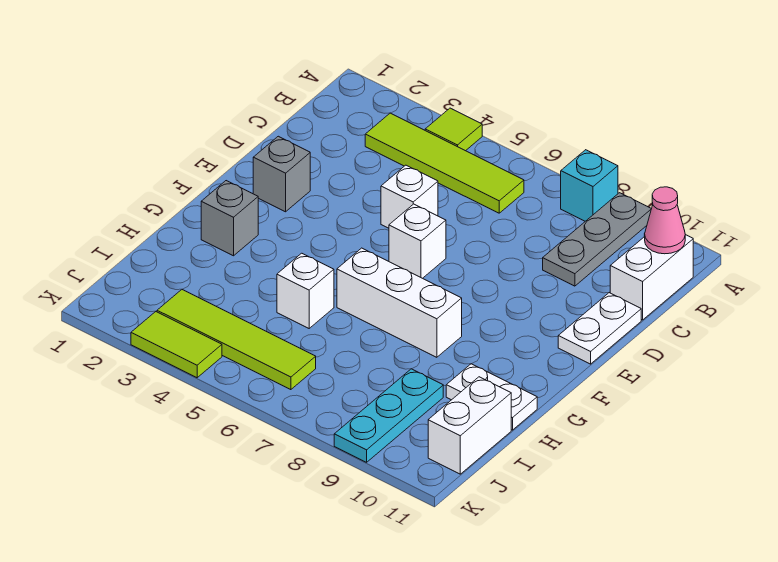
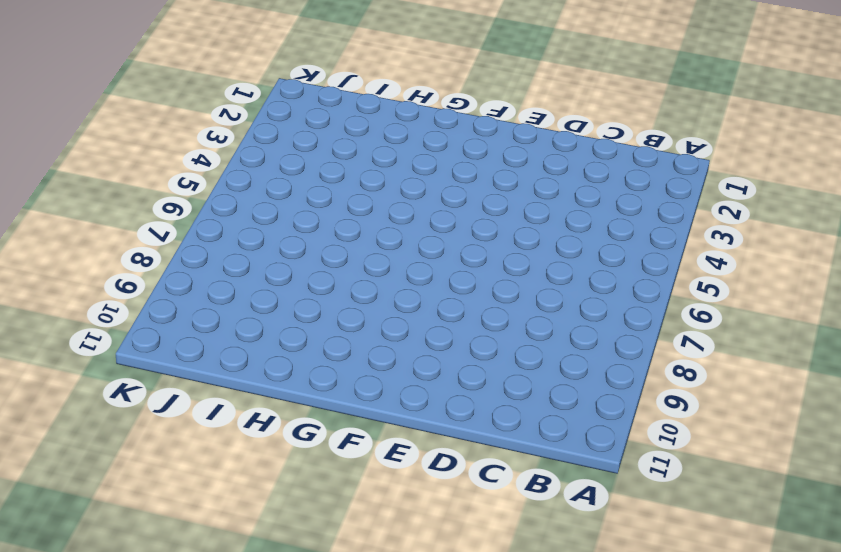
none -> lime tile A4 level 1
none -> cyan brick A8 level 1
none -> grey plate A9:C9 level 1

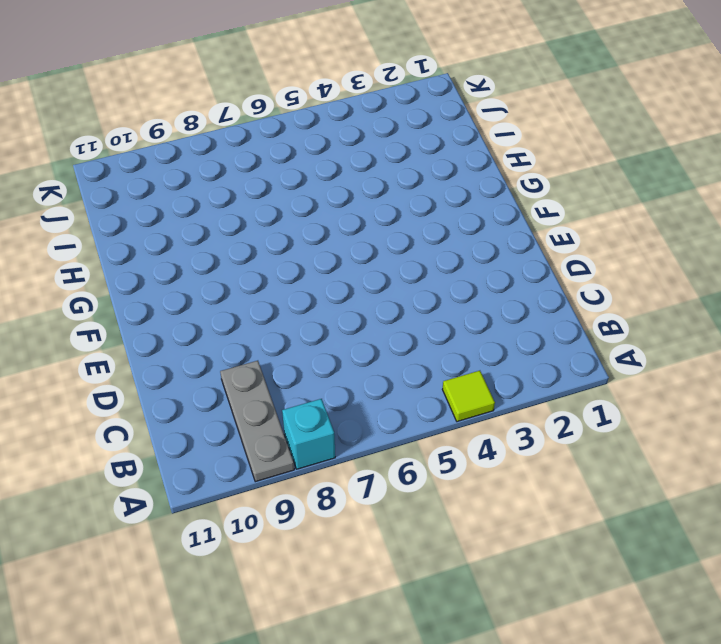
none -> lime tile B3:B6 level 1
none -> white brick B11:C11 level 1
none -> white brick D5 level 1

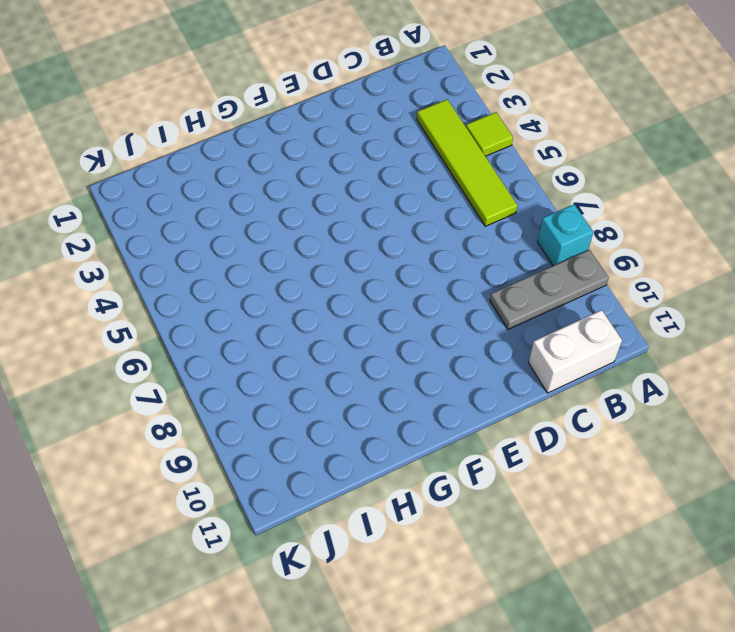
none -> white brick D5 level 1
none -> white plate D11:E11 level 1
none -> grey brick E2 level 1

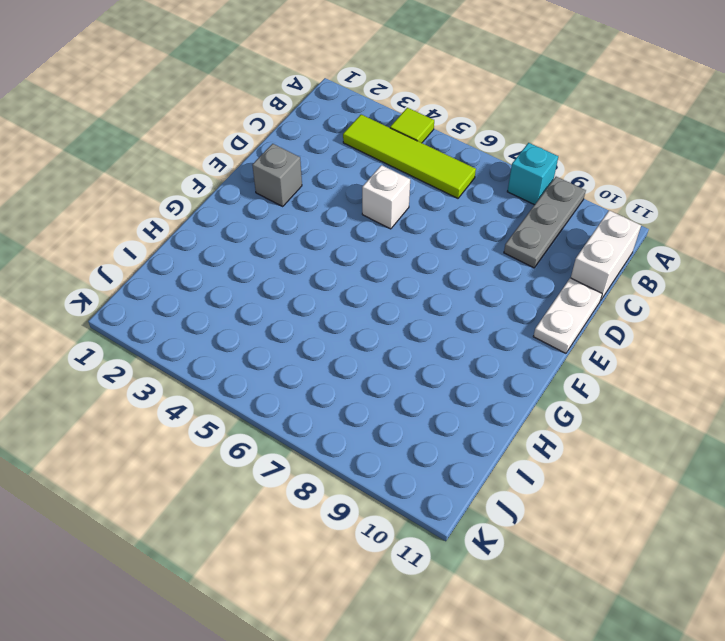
none -> white brick E6 level 1
none -> grey brick G2 level 1
none -> white brick G6:G8 level 1

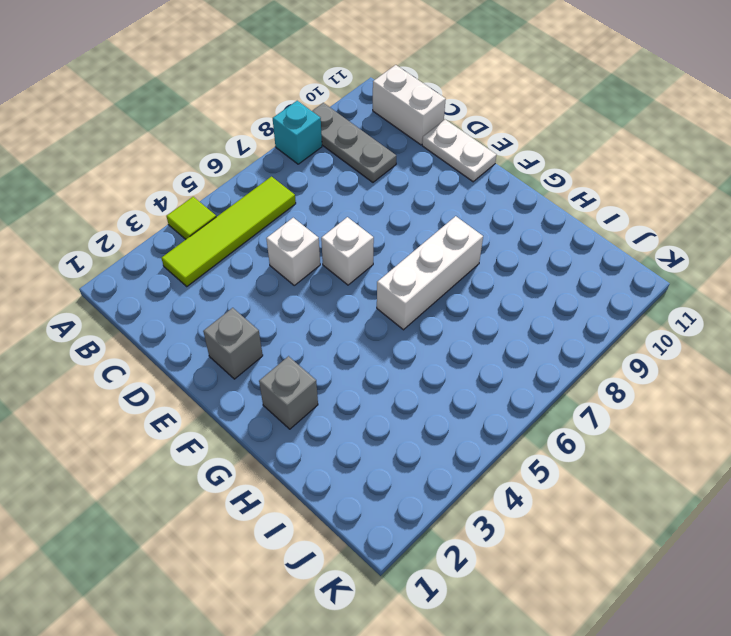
none -> white brick H5 level 1
none -> white plate H10:H11 level 1
none -> cyan plate I9:K9 level 1

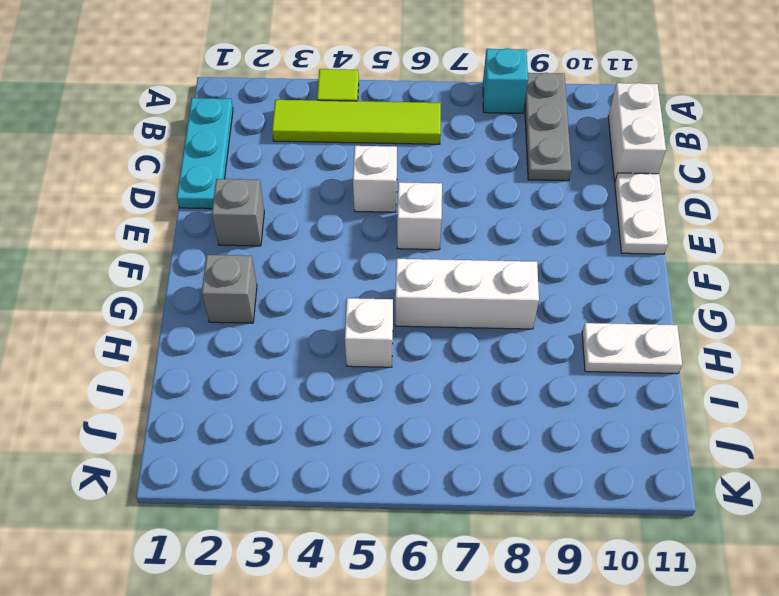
cyan plate B1:D1 level 1 -> cyan plate I9:K9 level 1
none -> white brick I11:J11 level 1
none -> lime tile J3:J6 level 1
none -> lime tile K3:K4 level 1

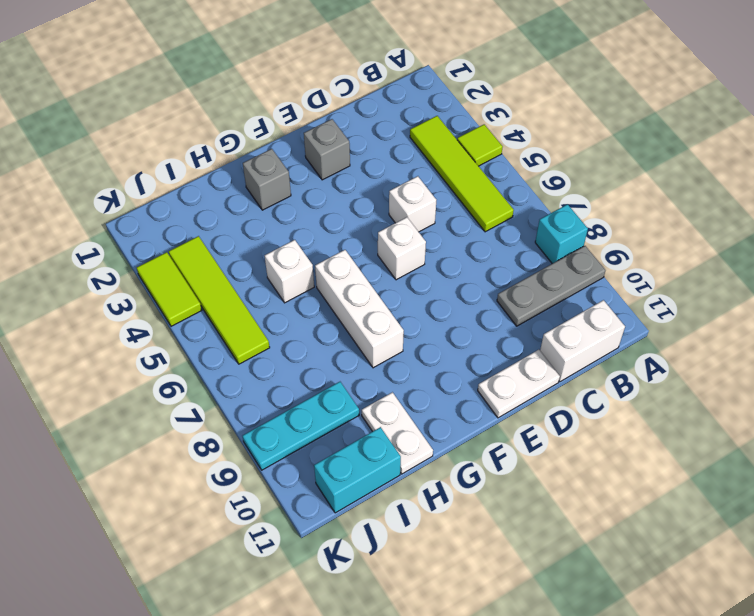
cyan brick I11:J11 level 1 -> white brick I11:J11 level 1
none -> pink cone B11 level 2

